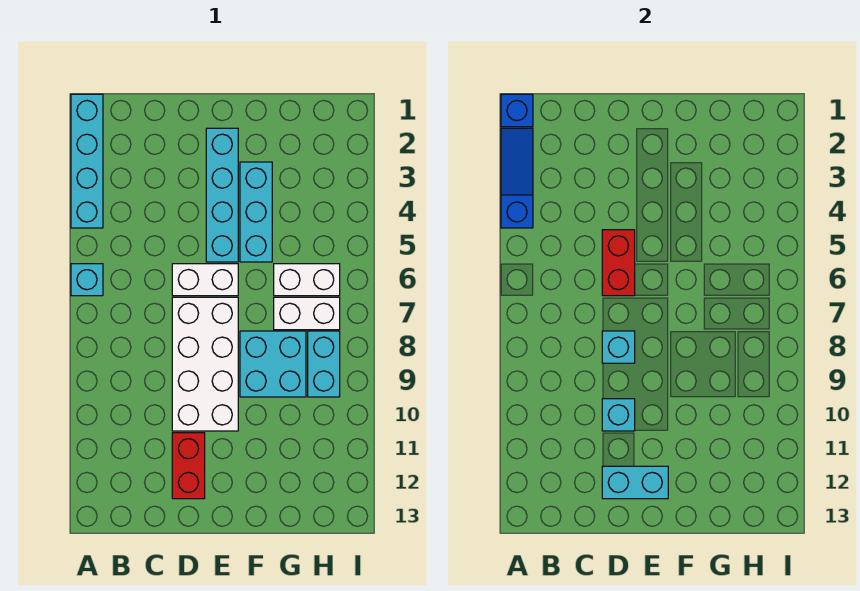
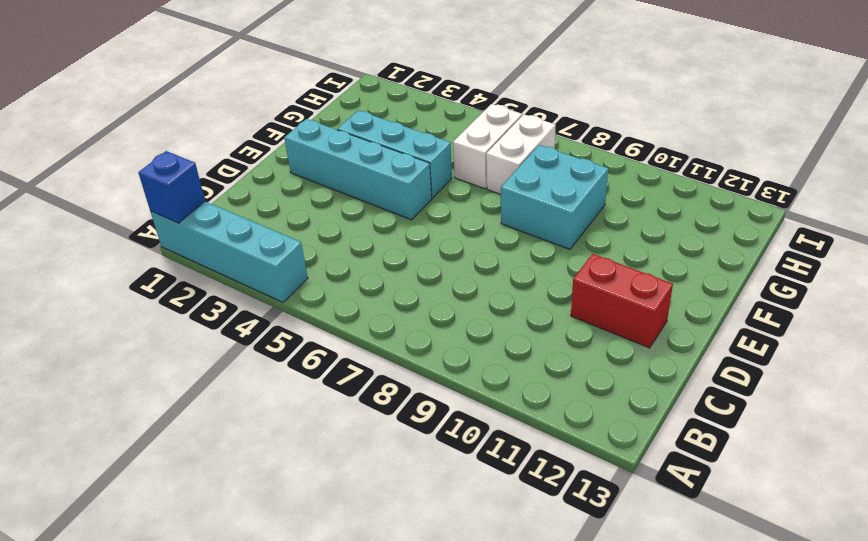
none -> cyan brick A6 level 1
none -> white brick D6:E6 level 1
none -> white brick D7:E10 level 1

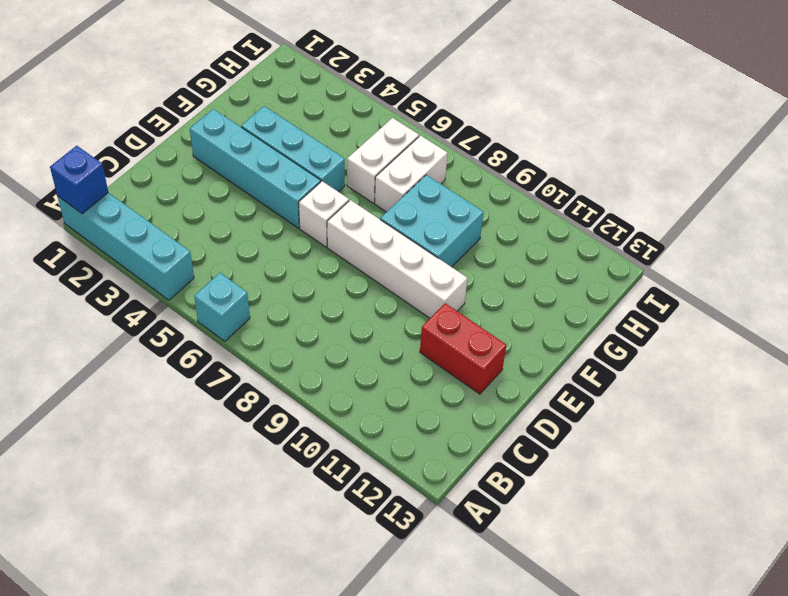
white brick E6 level 1 -> white brick D6:E6 level 1
white brick E7:E10 level 1 -> white brick D7:E10 level 1
none -> cyan brick H8:H9 level 1
none -> blue slope A2:A4 level 2 top 4
none -> red brick D5:D6 level 2

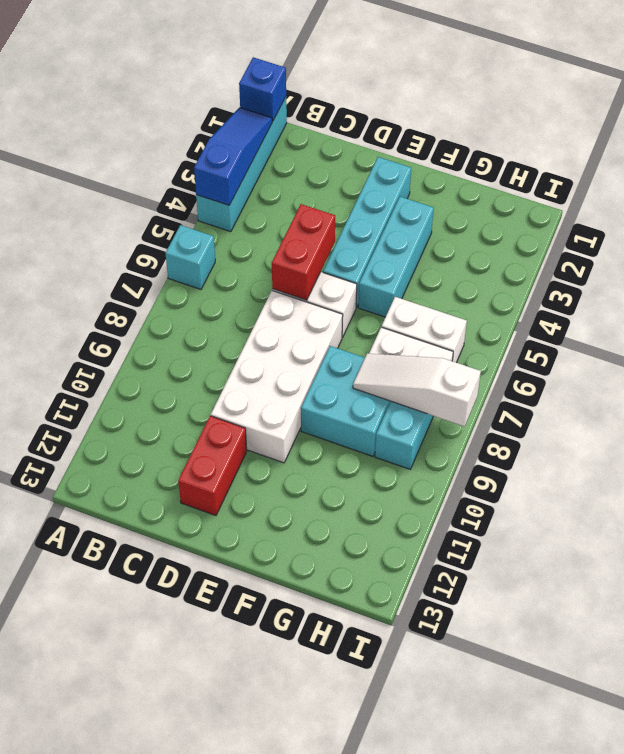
white slope G8:I8 level 2 top I -> none
none -> cyan brick D8 level 2
none -> cyan brick D10 level 2
none -> cyan brick D12:E12 level 2

